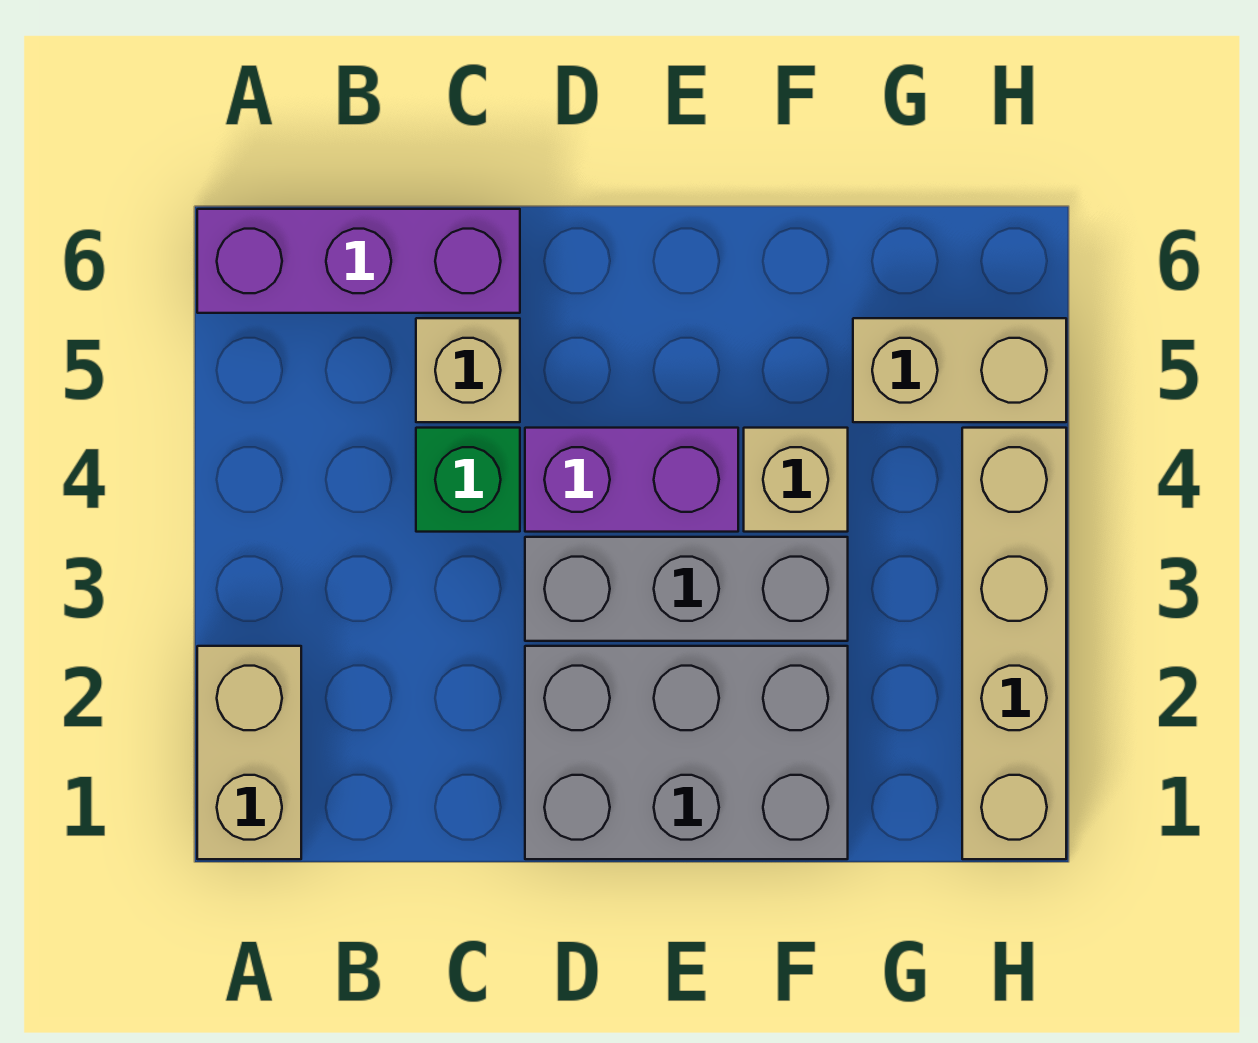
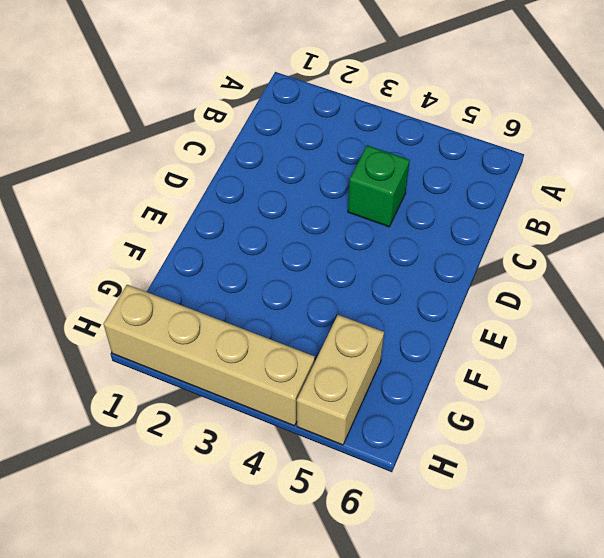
none -> tan brick A1:A2 level 1
none -> purple brick A6:C6 level 1

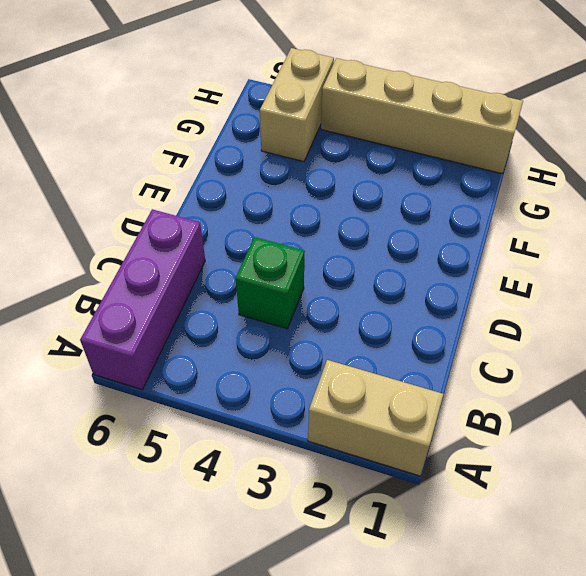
none -> tan brick C5 level 1
none -> grey brick D1:F2 level 1

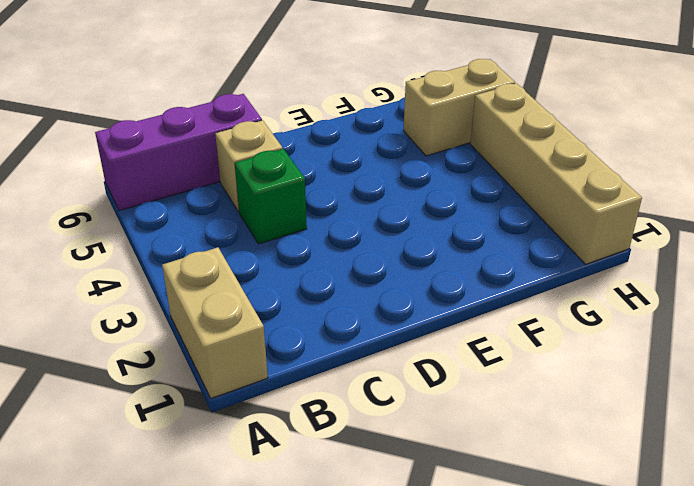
none -> grey brick D1:F2 level 1
none -> grey brick D3:F3 level 1

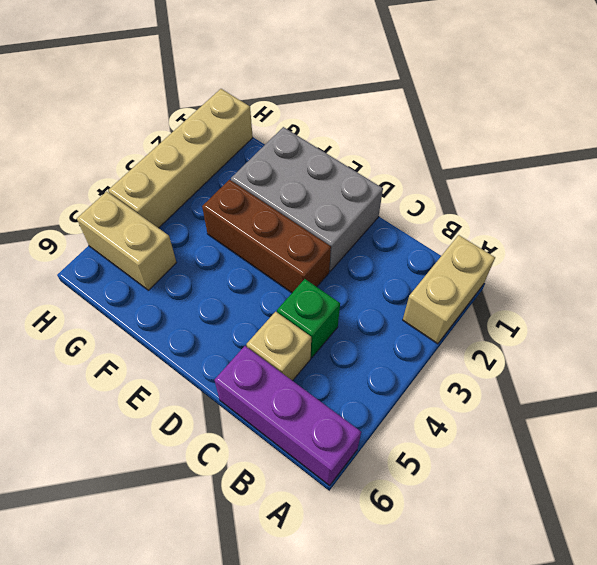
brown brick D3:F3 level 1 -> grey brick D3:F3 level 1
none -> purple brick D4:E4 level 1
none -> tan brick F4 level 1

